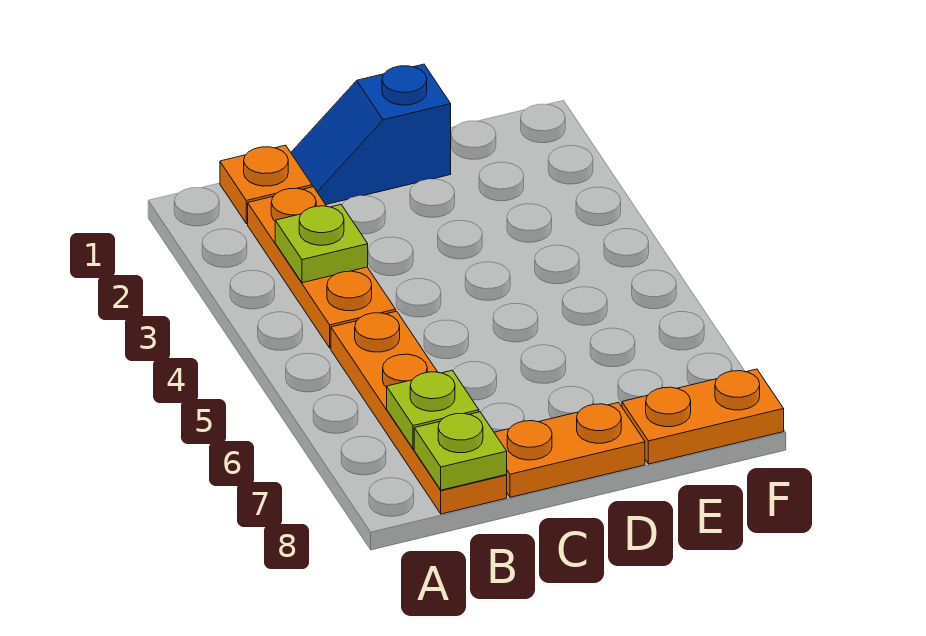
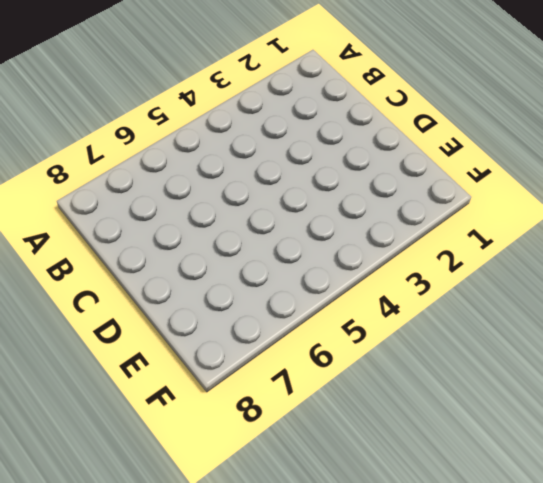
none -> orange plate B1 level 1
none -> orange plate B2:B4 level 1

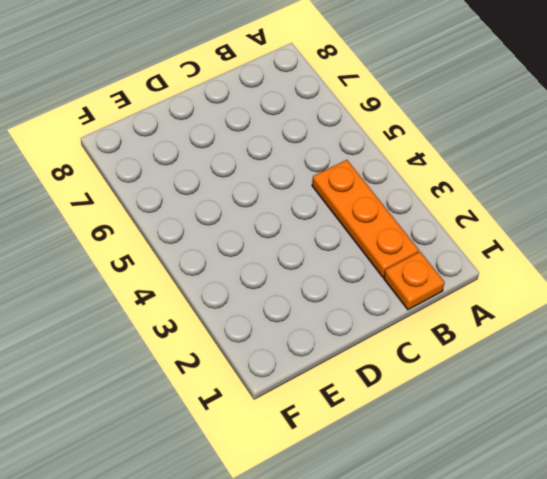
none -> orange plate B5:B8 level 1
none -> blue slope C1:D1 level 1 top D

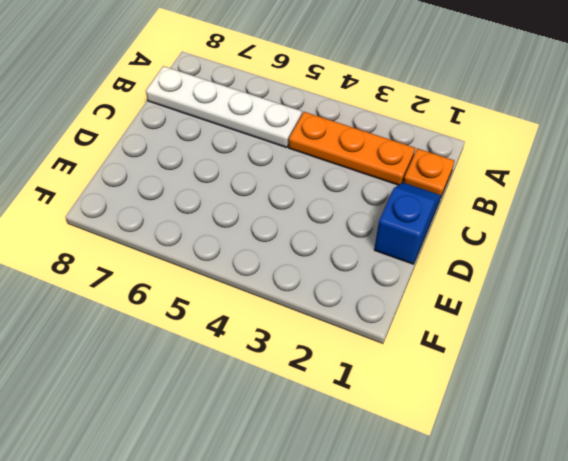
white plate B5:B8 level 1 -> orange plate B5:B8 level 1
none -> orange plate C8:D8 level 1
none -> orange plate E8:F8 level 1

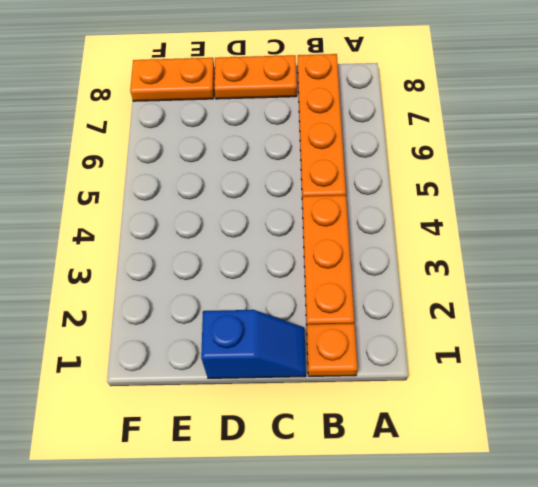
none -> lime plate B3 level 2
none -> lime plate B7 level 2

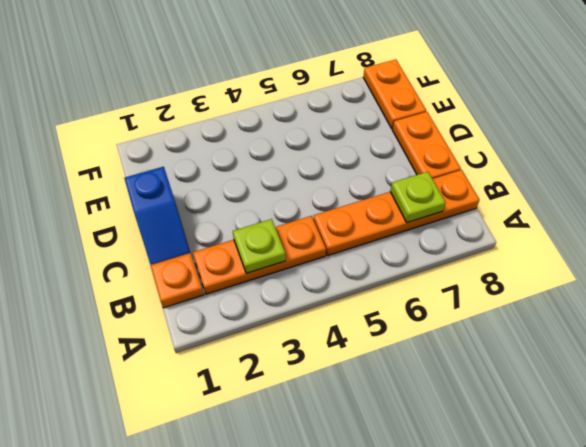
none -> lime plate B8 level 2

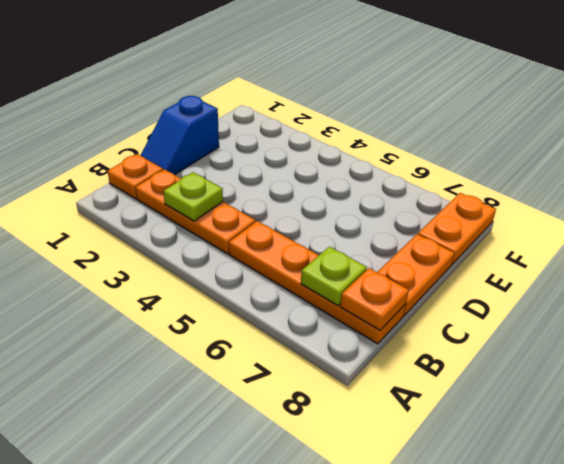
orange plate B8 level 2 -> lime plate B8 level 2

